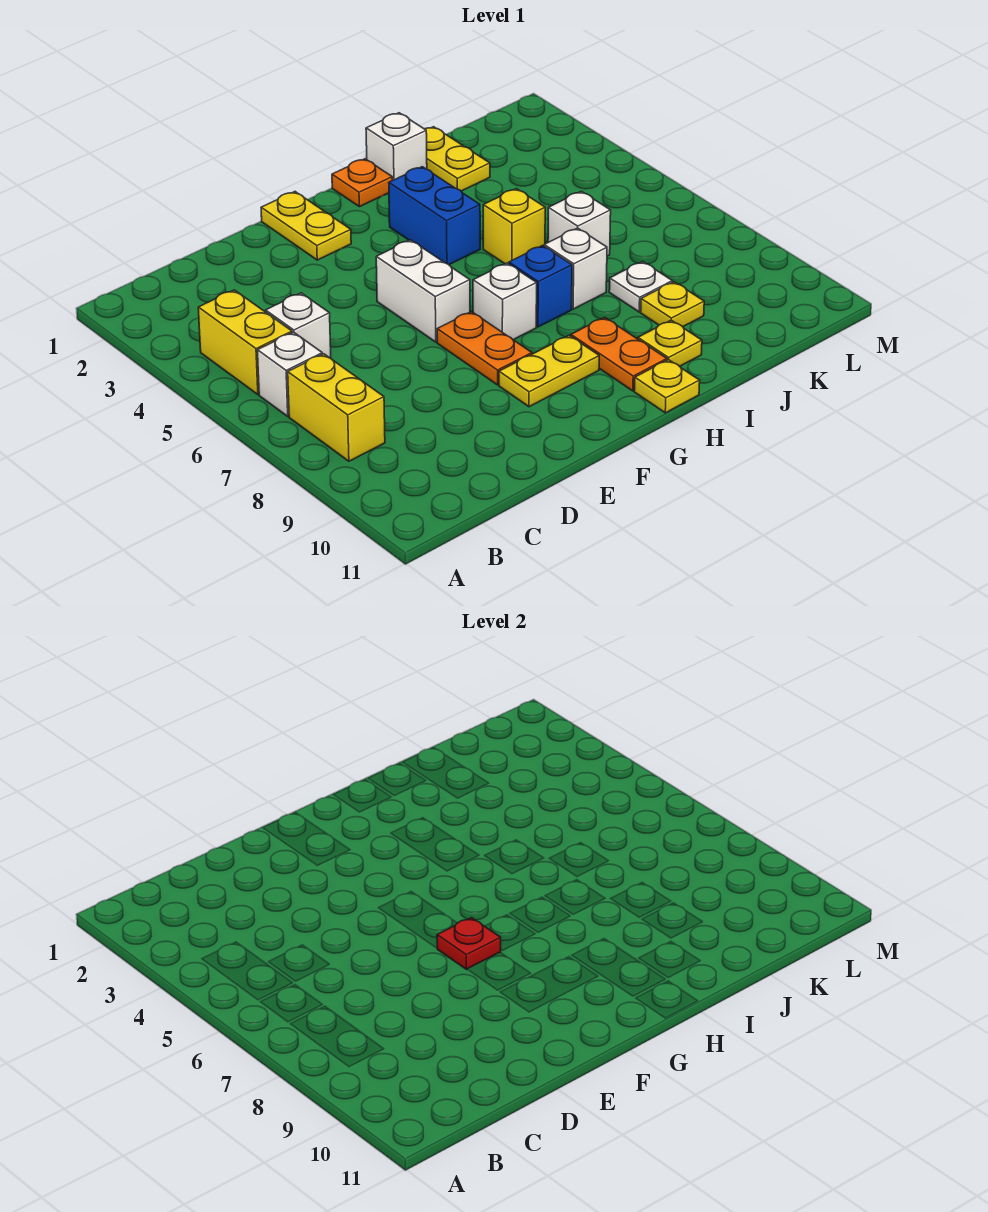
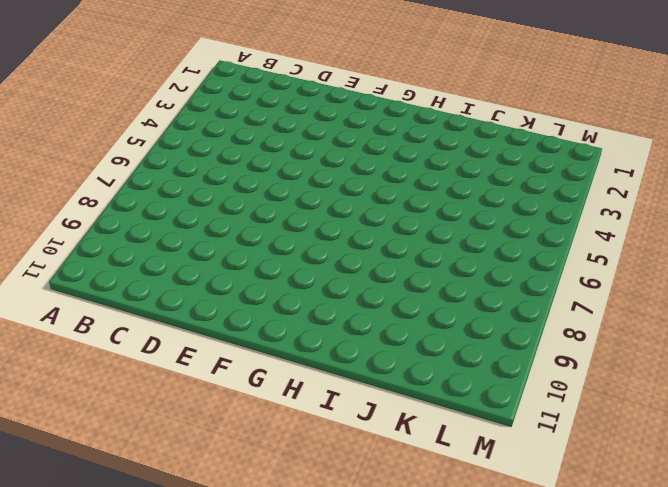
none -> yellow brick B4:B5 level 1
none -> white brick B6 level 1
none -> yellow brick B7:B8 level 1

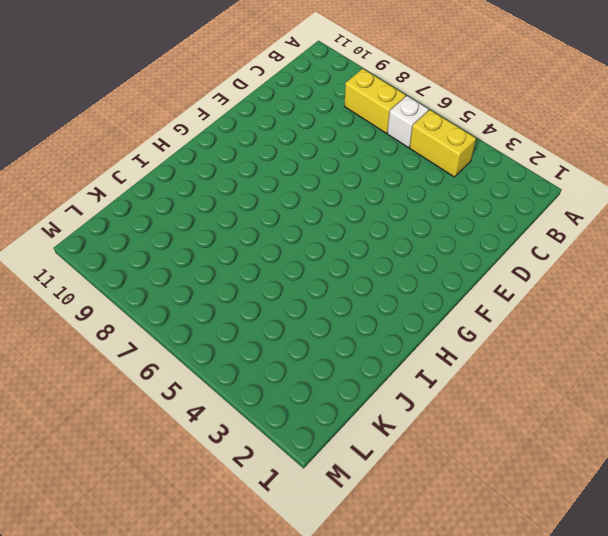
none -> white brick C5 level 1
none -> yellow plate F1:F2 level 1
none -> white brick F5:F6 level 1

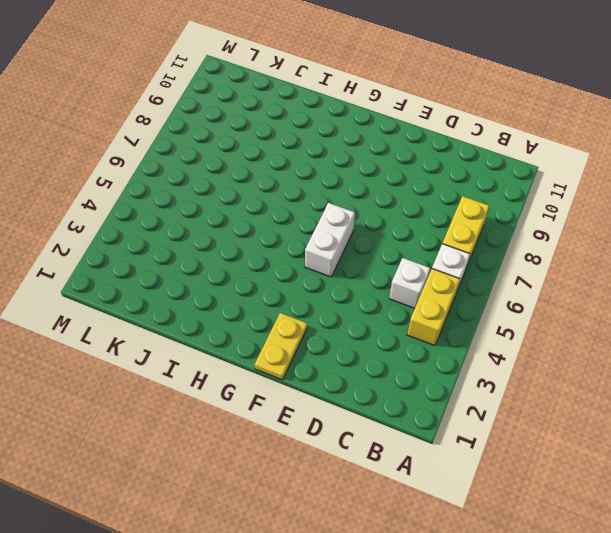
none -> orange plate F7:F8 level 1
none -> yellow plate F9:G9 level 1
none -> white brick G7 level 1

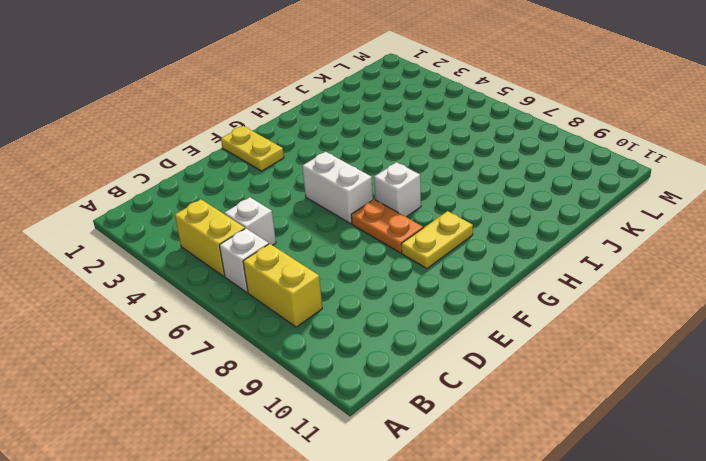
none -> orange plate H1 level 1
none -> blue brick H3:H4 level 1
none -> blue brick H7 level 1

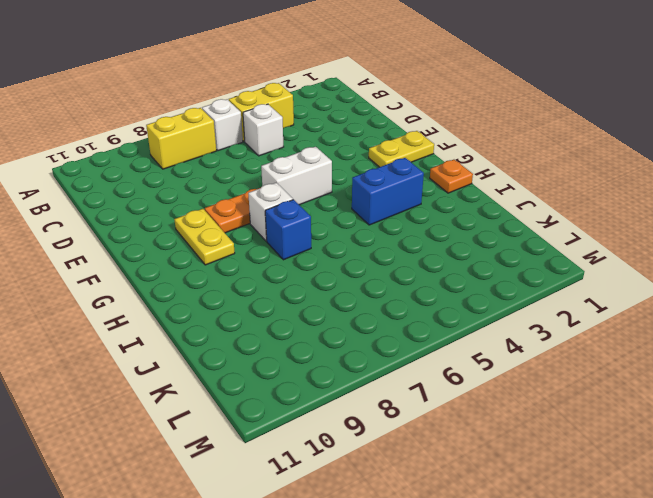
none -> orange plate H9:H10 level 1
none -> yellow plate H11 level 1
none -> white brick I1 level 1

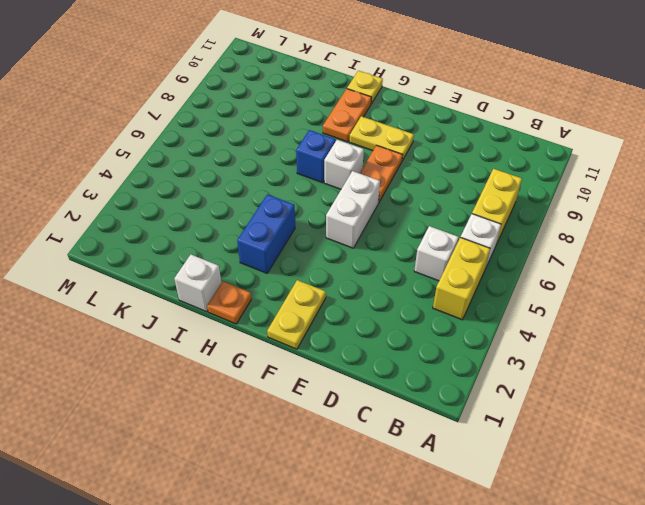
none -> yellow brick I5 level 1
none -> white brick I7 level 1
none -> yellow plate I10 level 1

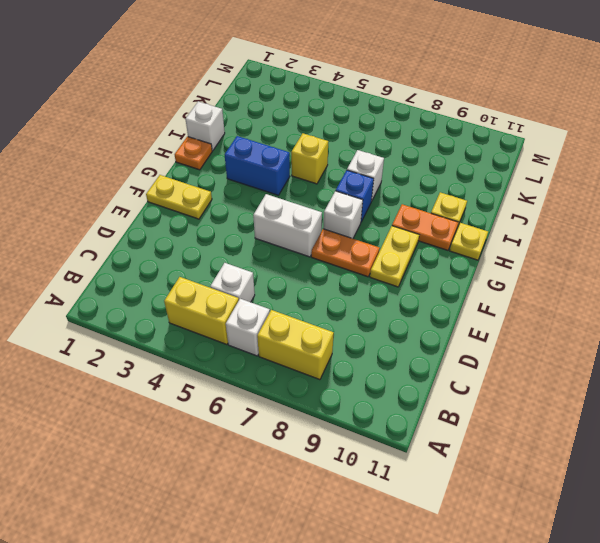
none -> yellow plate J1:J2 level 1
none -> white brick J6 level 1
none -> white plate J8 level 1

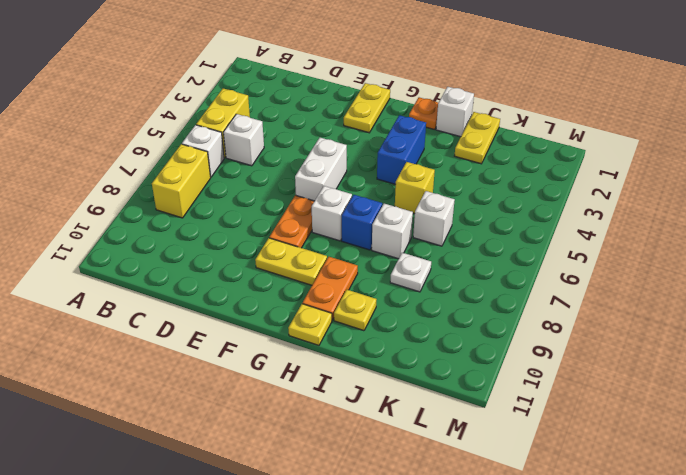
none -> yellow plate J9 level 1
none -> red plate F7 level 2

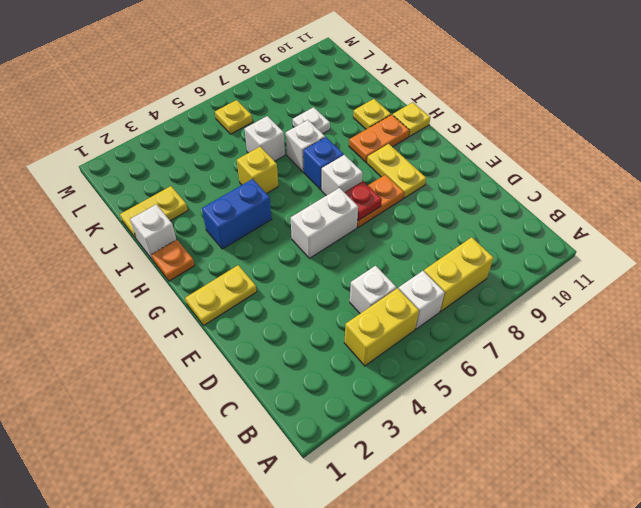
yellow plate L6 level 1 -> yellow plate J9 level 1

